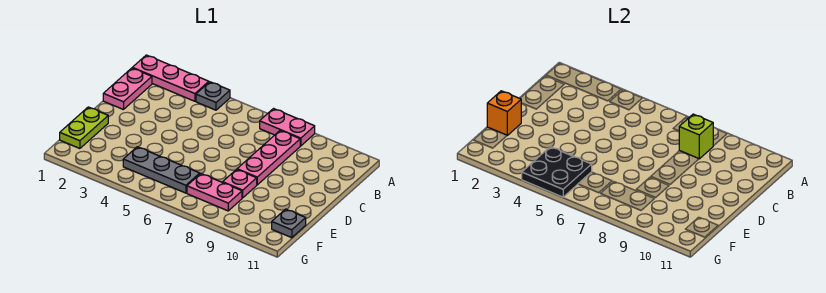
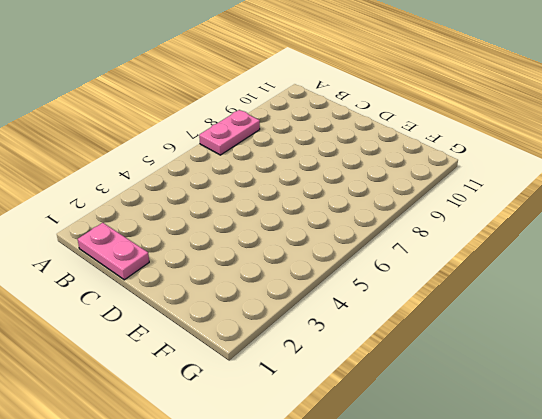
none -> pink plate A1:A3 level 1
none -> grey plate A4 level 1
none -> pink plate B8:D8 level 1

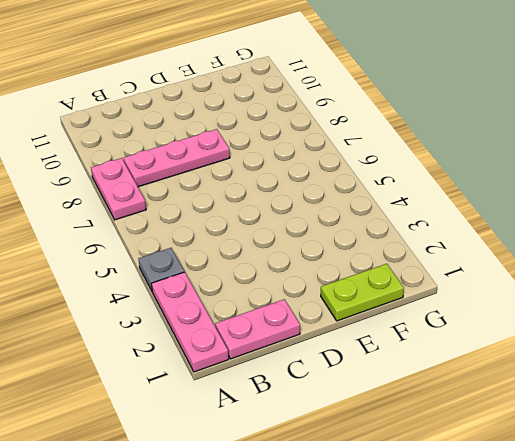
none -> pink plate E8 level 1
none -> grey plate F4:F6 level 1
none -> pink plate F7:F8 level 1

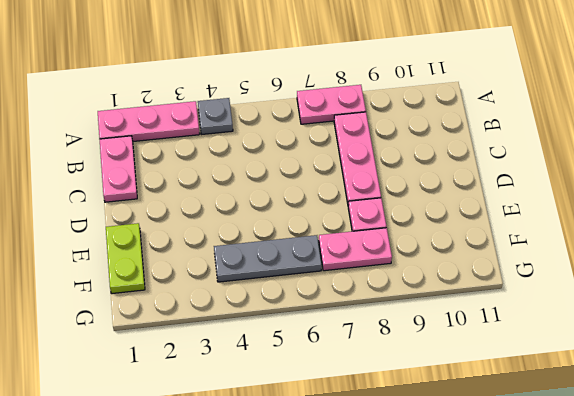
none -> grey plate F11 level 1
none -> lime brick B8 level 2
none -> orange brick E1 level 2

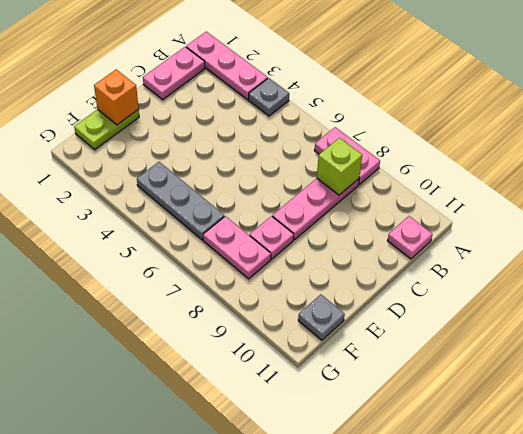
pink plate B11 level 1 -> none
none -> black plate F4:G5 level 2

